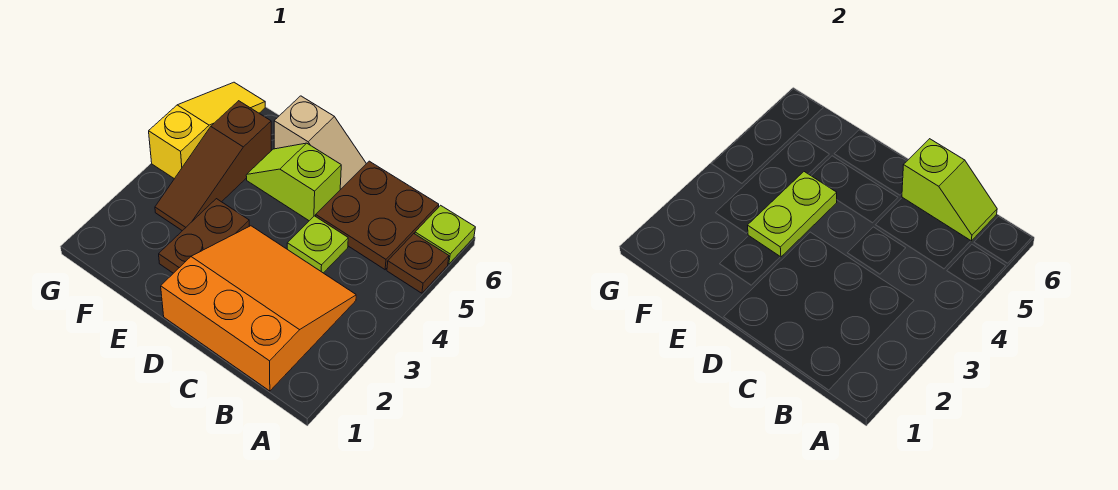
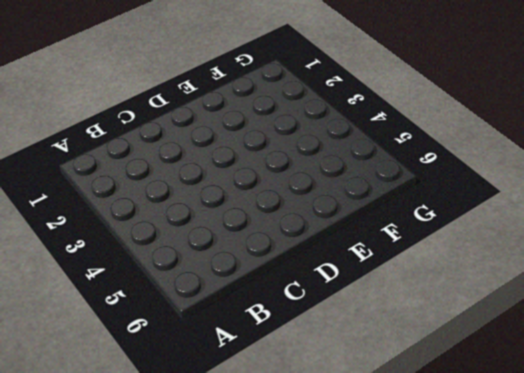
none -> brown plate A5 level 1
none -> lime plate A6 level 1
none -> orange slope B1:D3 level 1 top 1

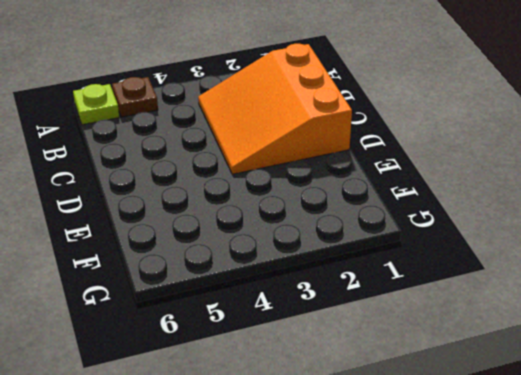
none -> brown plate B5:C6 level 1
none -> lime plate C4 level 1
none -> lime slope D5:E5 level 1 top D

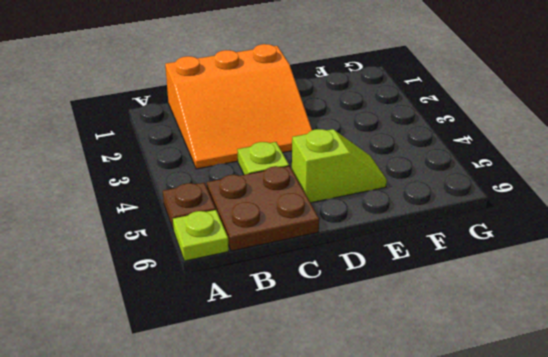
none -> tan slope D6:E6 level 1 top E
none -> brown plate E2:E3 level 1
none -> brown slope F3:F5 level 1 top 5

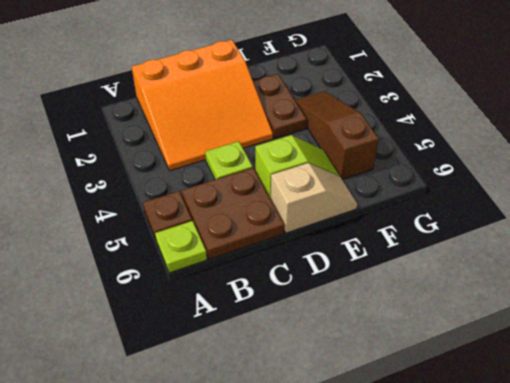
tan slope D6:E6 level 1 top D -> tan slope D6:E6 level 1 top E
none -> yellow slope G4:G6 level 1 top 4
none -> lime slope B6:C6 level 2 top C
none -> lime plate E3:E4 level 2

